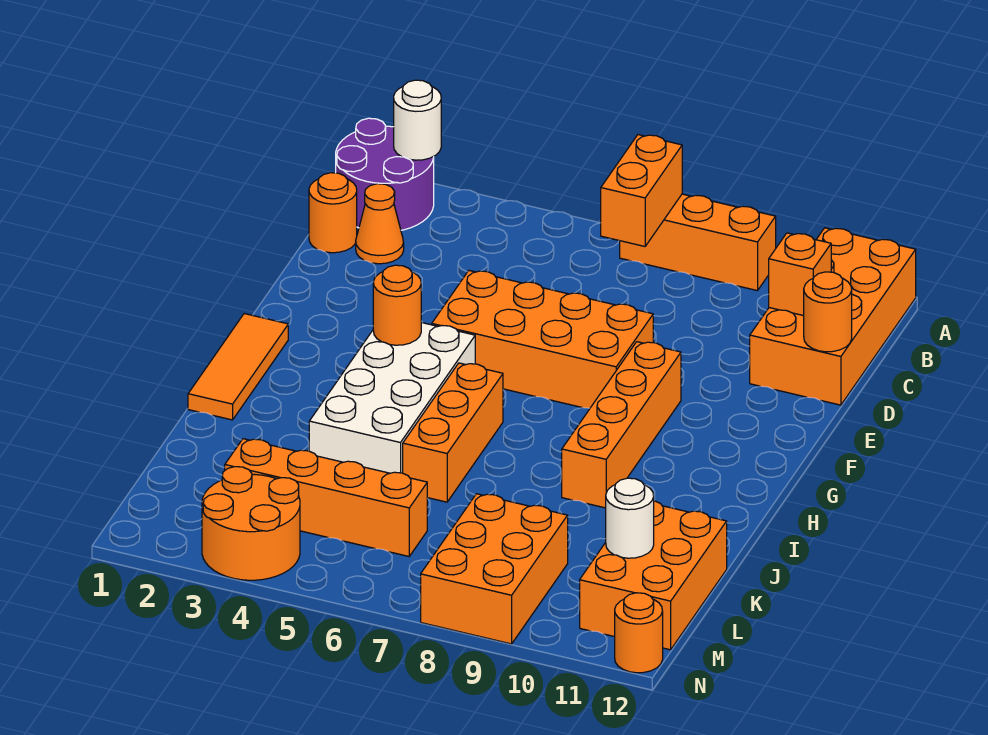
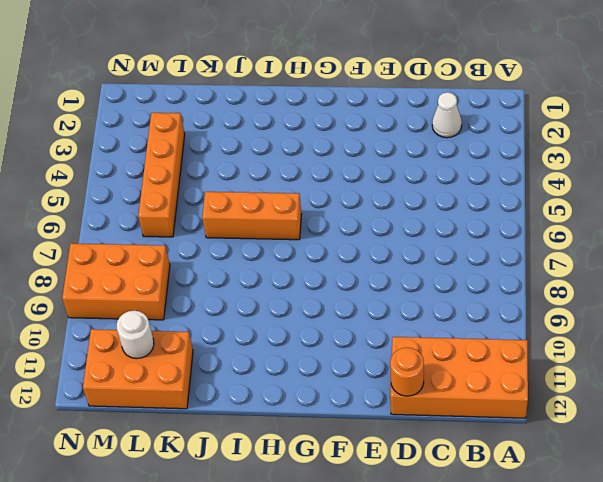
white cone C2 level 1 -> orange cone C2 level 1
none -> purple round brick A1:B2 level 1
none -> orange brick A7:A9 level 1
none -> orange round brick C1 level 1

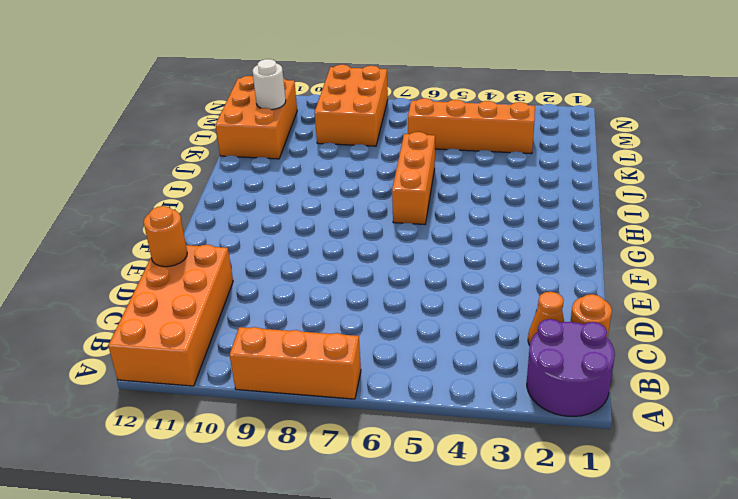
none -> orange brick E5:F8 level 1
none -> orange brick F9:I9 level 1
none -> orange tile G1:I1 level 1

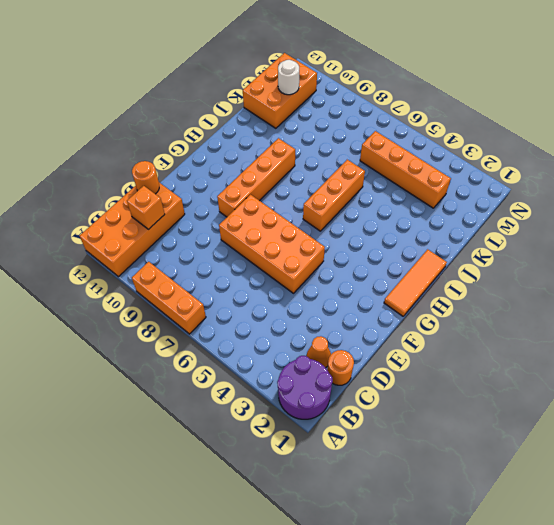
none -> white brick G4:J5 level 1
none -> orange brick L8:N9 level 1
none -> orange round brick M3:N4 level 1

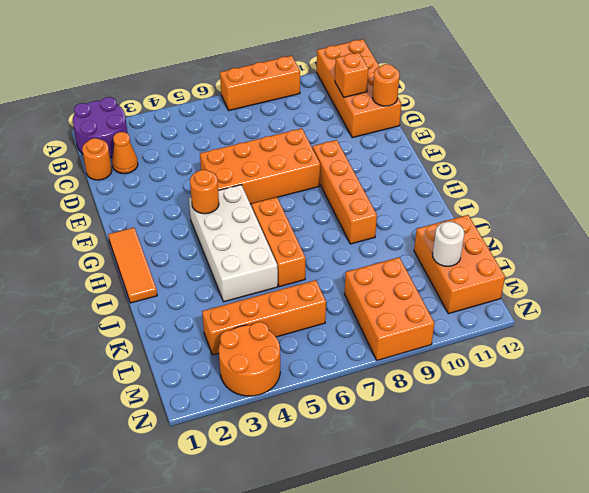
none -> orange round brick N12 level 1
none -> white round brick A2 level 2
none -> orange brick A7:B7 level 2

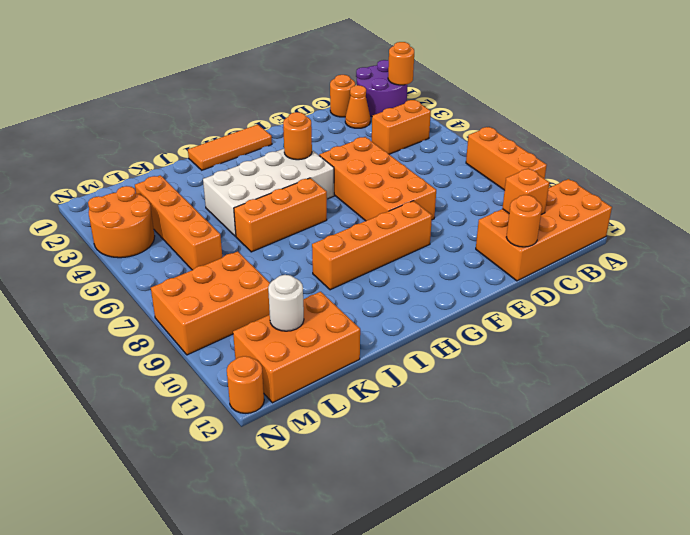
orange round brick A2 level 2 -> white round brick A2 level 2
orange brick B4:C4 level 1 -> orange brick A7:B7 level 2

